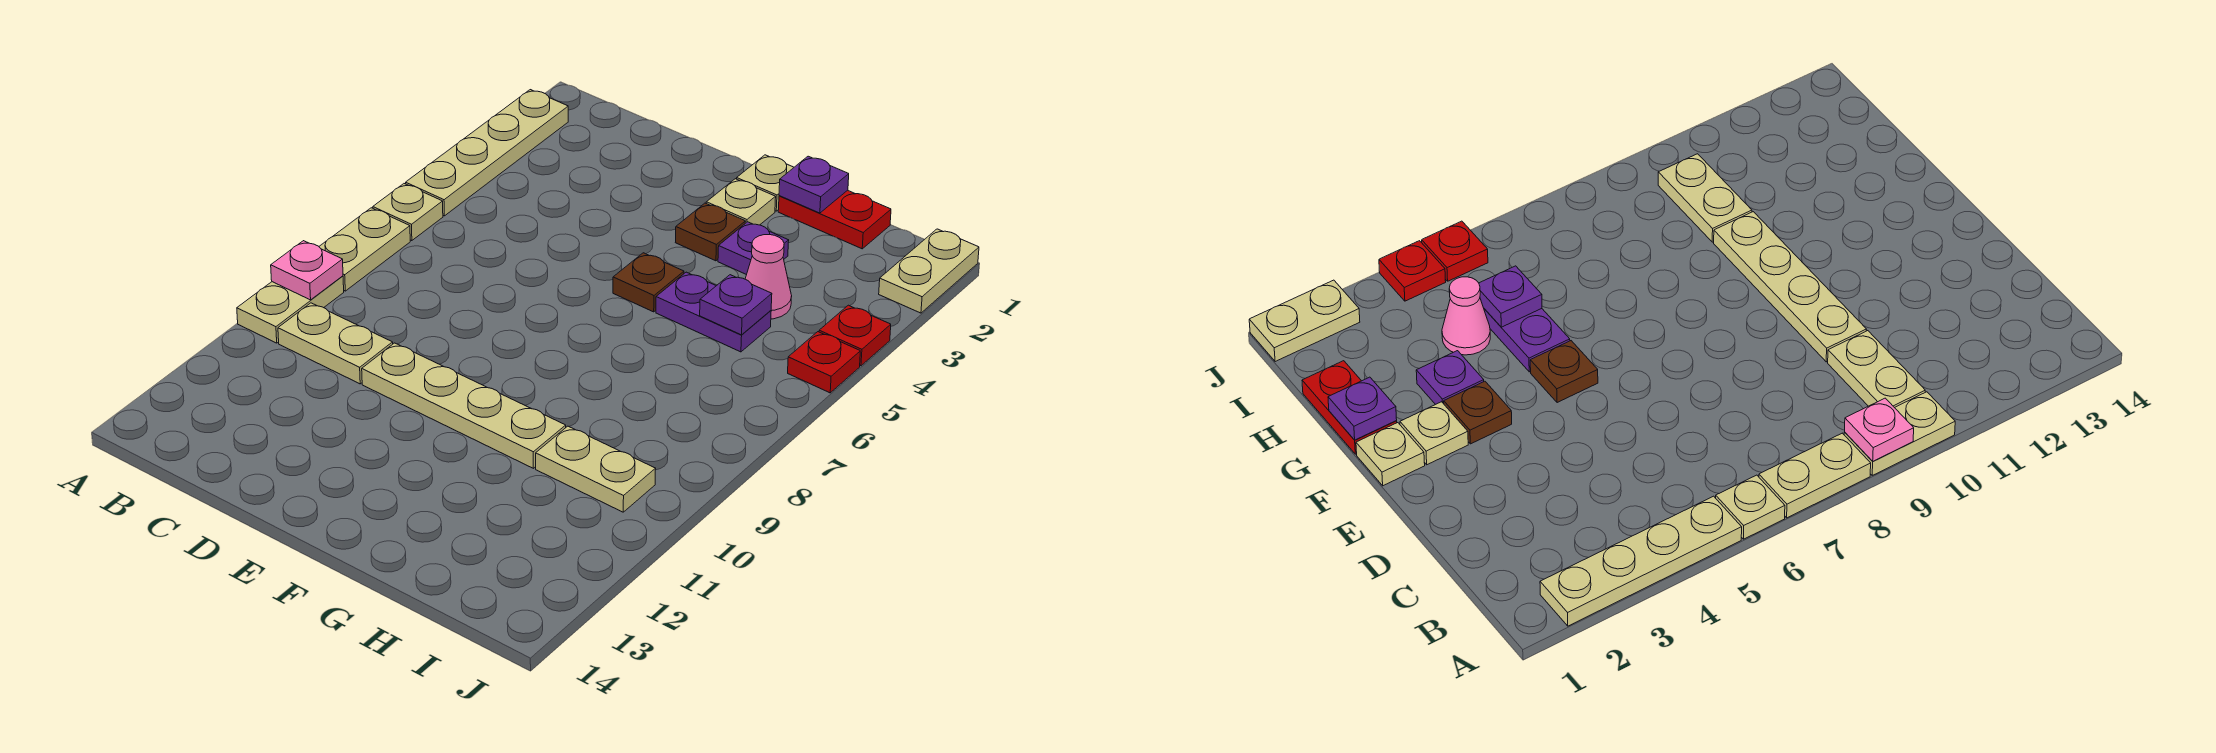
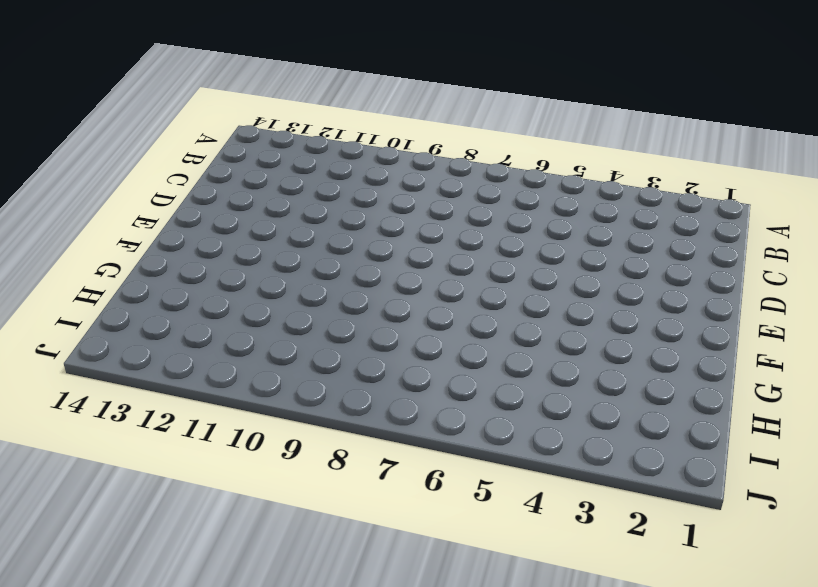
none -> tan plate A2:A5 level 1
none -> tan plate A6 level 1
none -> tan plate A7:A8 level 1

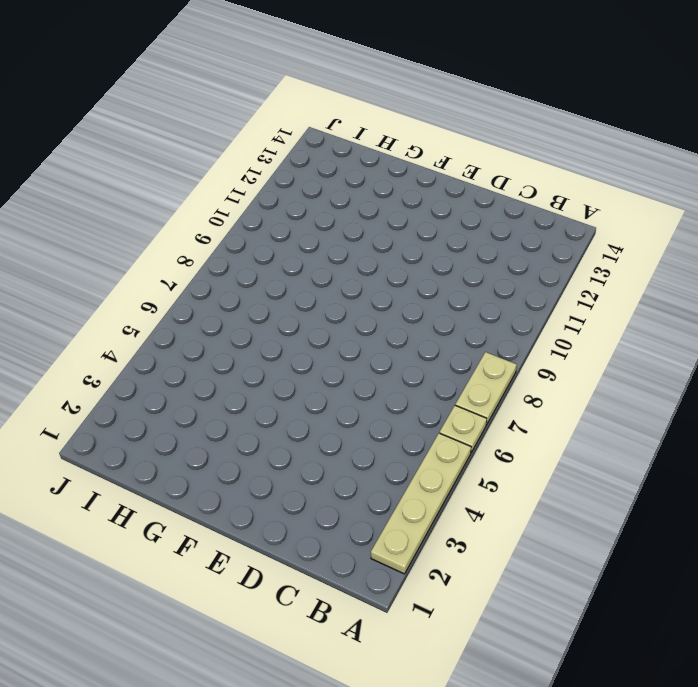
none -> tan plate A9:A10 level 1
none -> tan plate B10:C10 level 1
none -> tan plate D10:G10 level 1

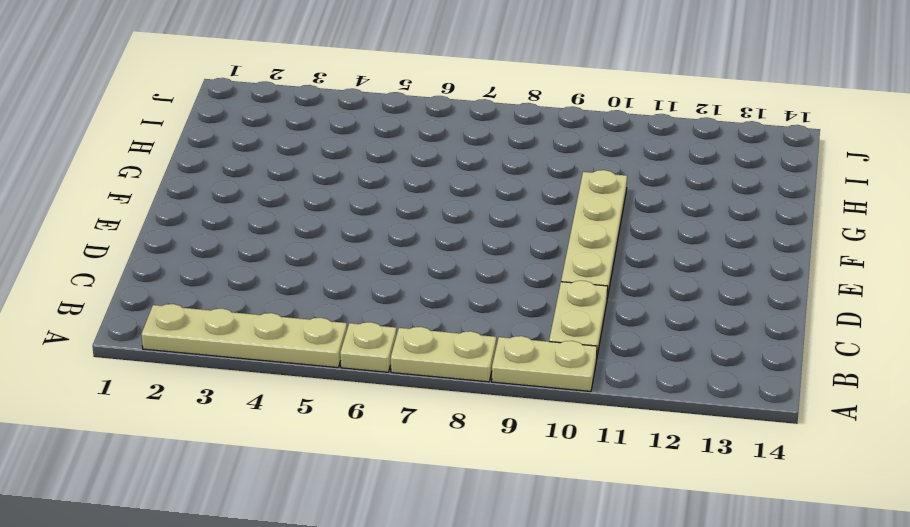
none -> tan plate F1 level 1
none -> tan plate F2 level 1
none -> brown plate F3 level 1

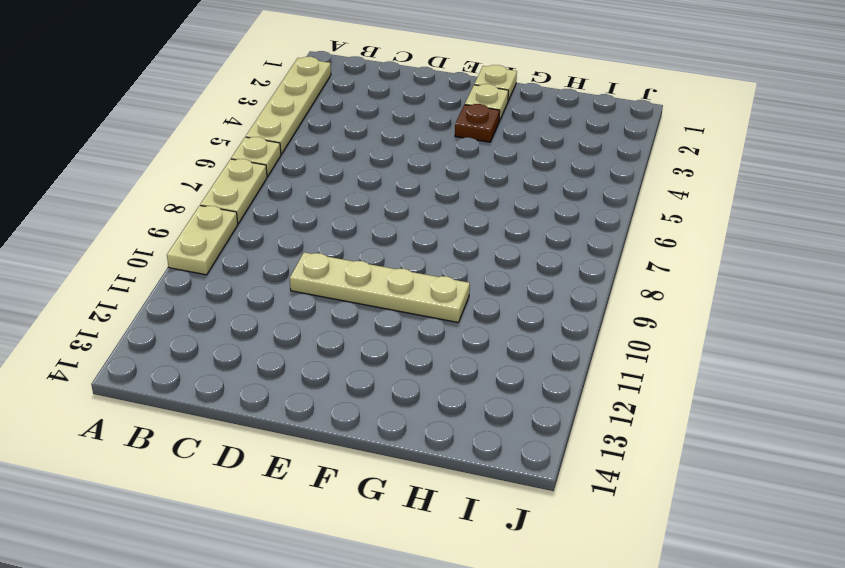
none -> tan plate B10:C10 level 1
none -> brown plate F5 level 1
none -> red plate G1:H1 level 1

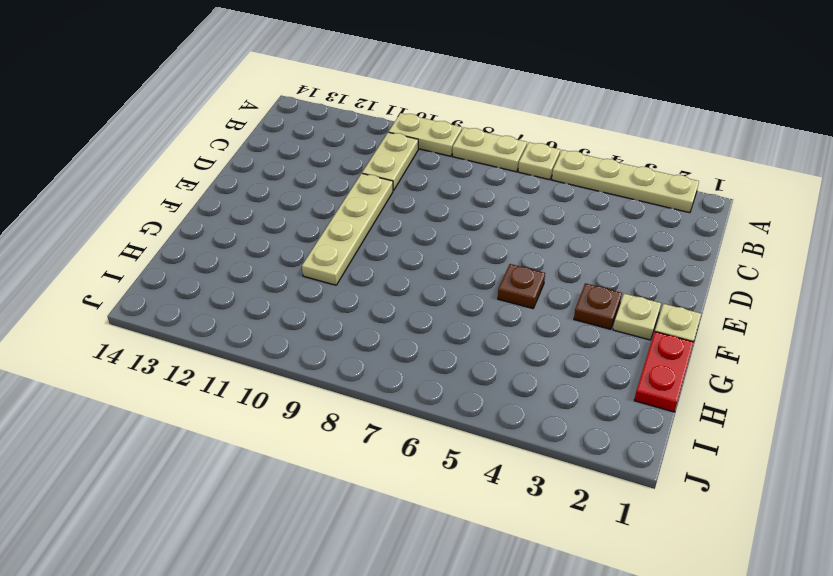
none -> purple plate G3 level 1
none -> purple plate G5:H5 level 1
none -> pink cone H4 level 1

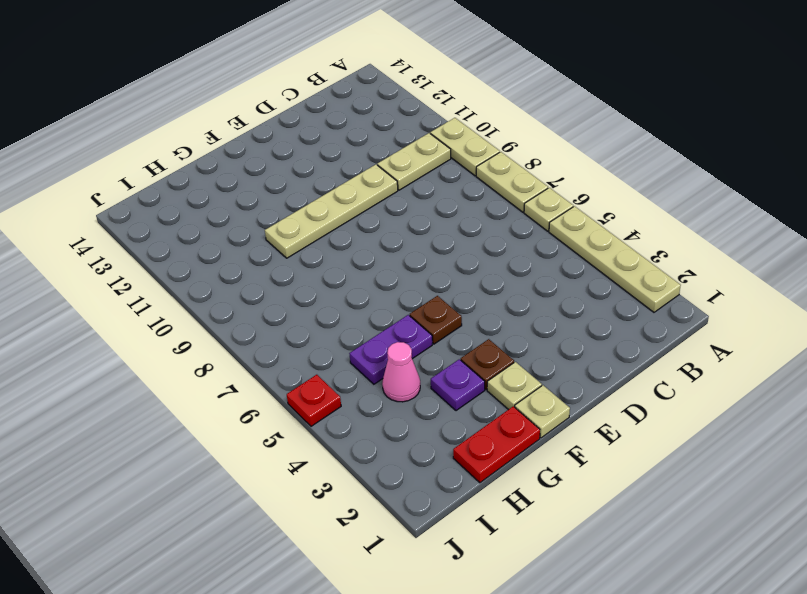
none -> tan plate H10:I10 level 1
none -> tan plate J1:J2 level 1
none -> red plate J4 level 1

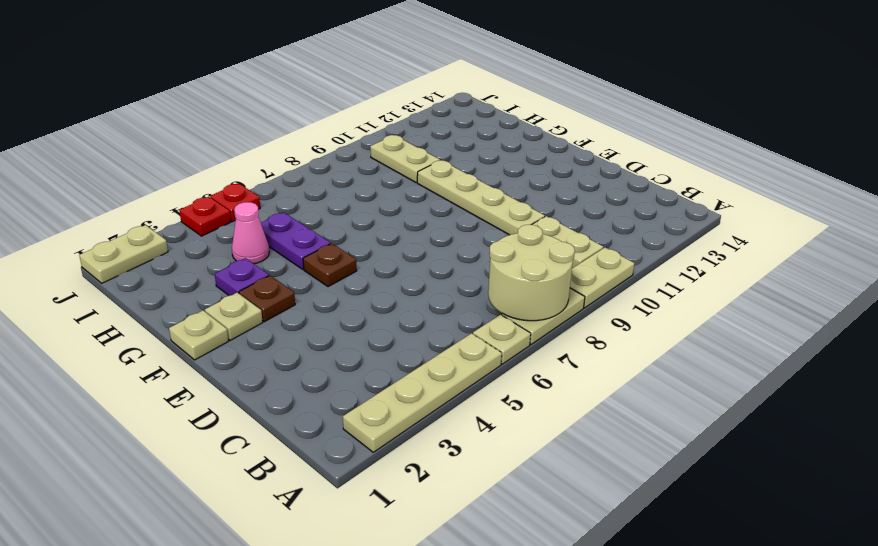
tan round brick A7:B8 level 2 -> none
none -> red plate G1:H1 level 1
none -> pink plate A9 level 2
none -> purple plate G1 level 2

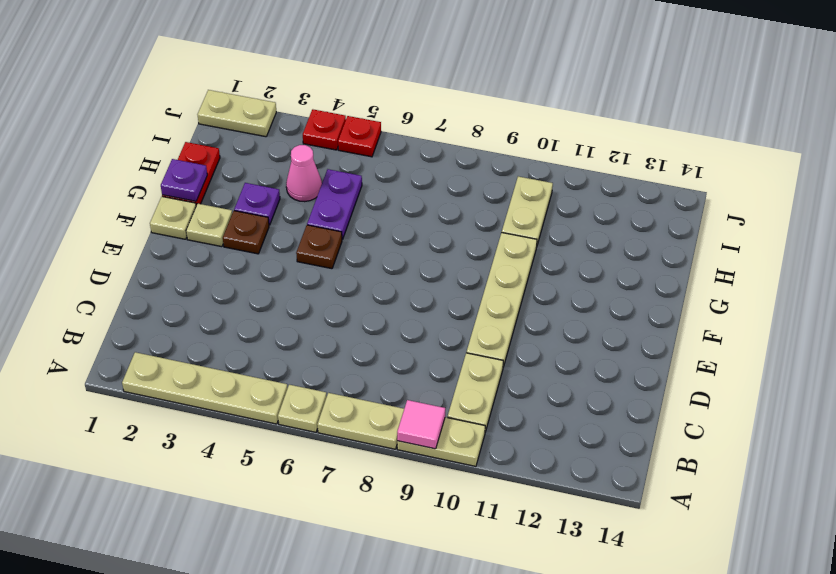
pink tile A9 level 2 -> pink plate A9 level 2
none -> purple plate H5 level 2

